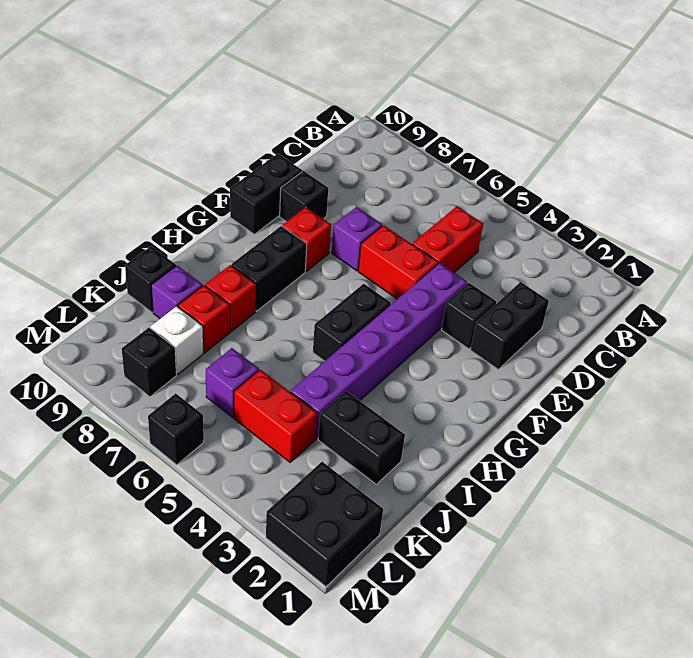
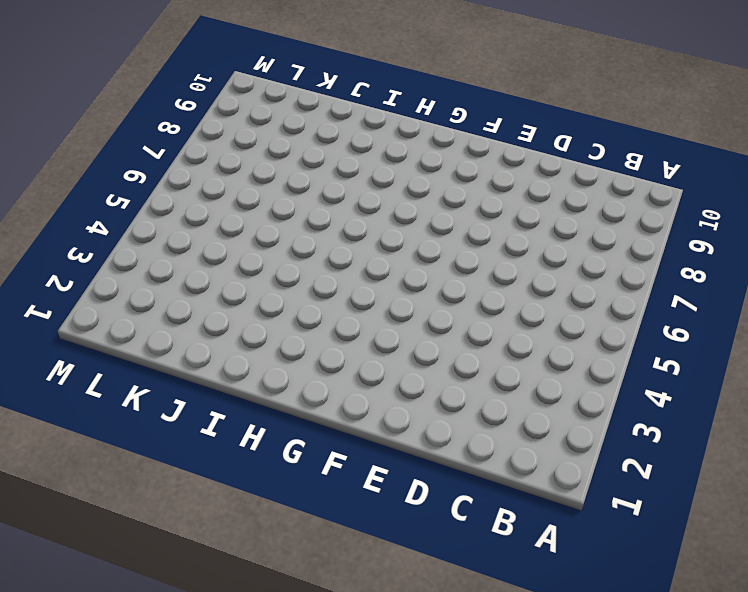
none -> red brick C5:D5 level 1
none -> black brick D2:E2 level 1
none -> black brick E3 level 1

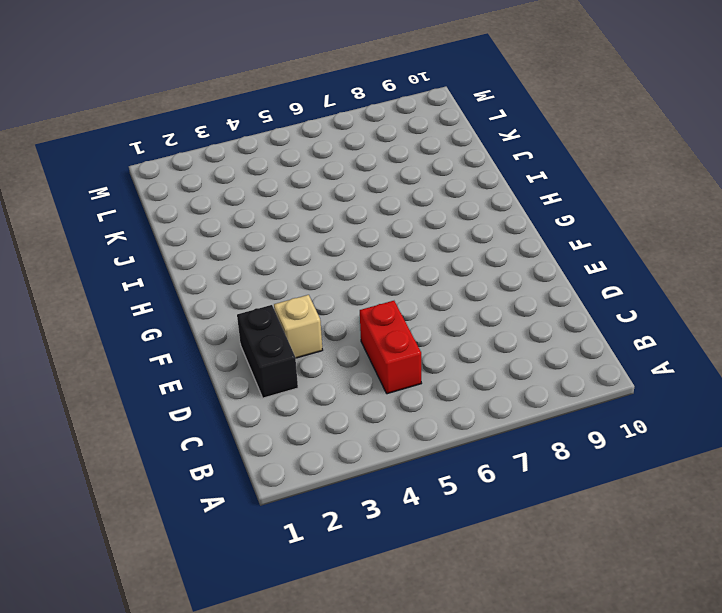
tan brick E3 level 1 -> black brick E3 level 1
none -> purple brick E4:J4 level 1
none -> red brick E5:E6 level 1
none -> purple brick E7 level 1

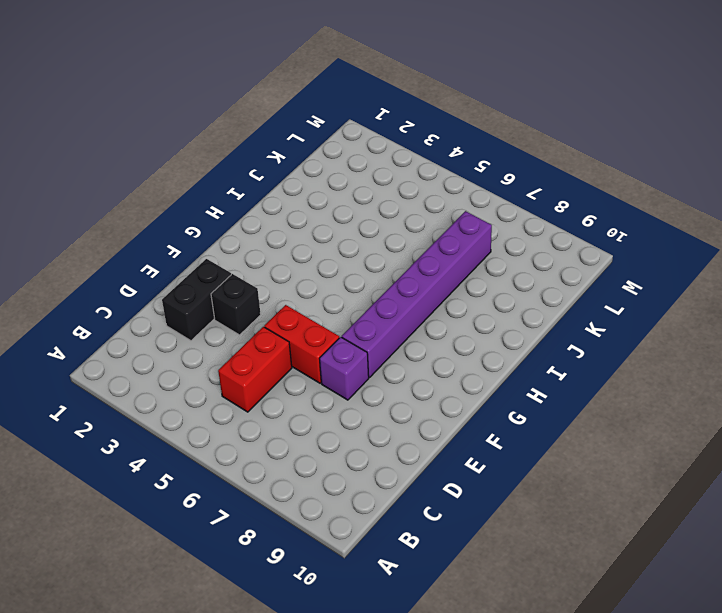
purple brick F7:K7 level 1 -> purple brick E4:J4 level 1
none -> black brick E9 level 1
none -> black brick E10:F10 level 1
none -> red brick F8 level 1

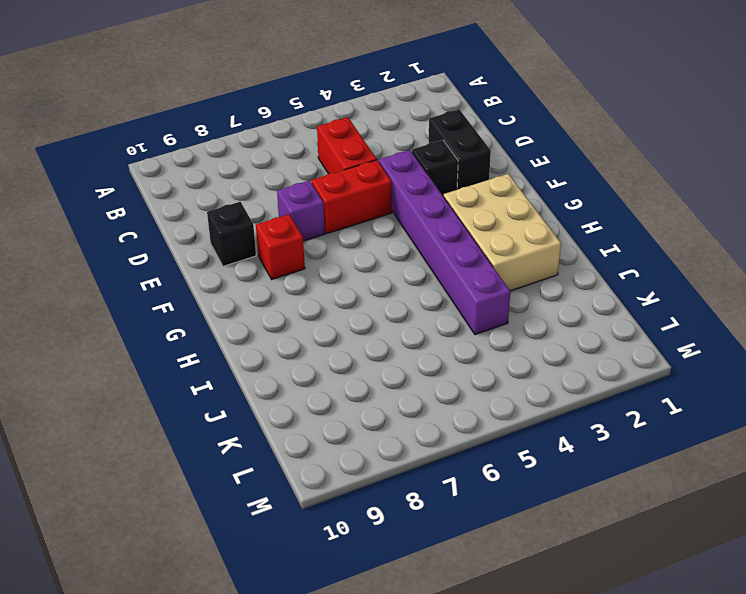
tan brick G2:I3 level 1 -> none
none -> black brick E10:F10 level 1
none -> black brick G5:H5 level 1
none -> black brick G8:H8 level 1

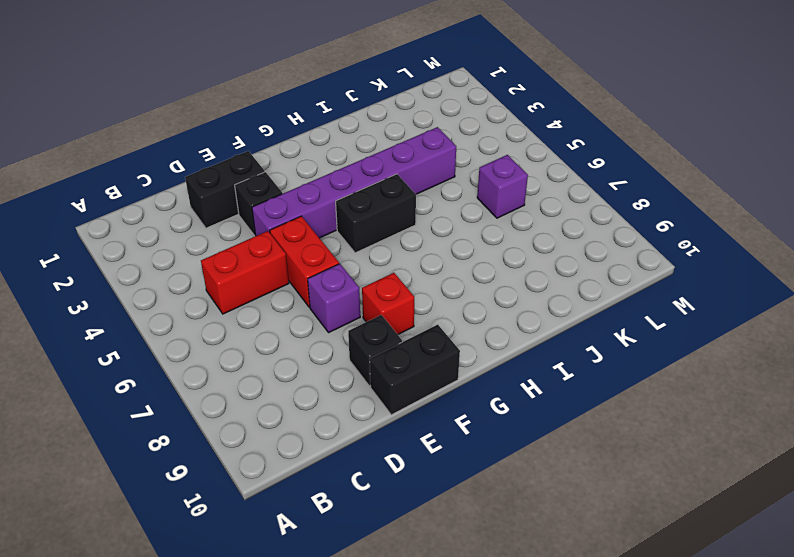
none -> black brick G8:H8 level 1
none -> red brick I8 level 1
none -> black brick J2:J3 level 1

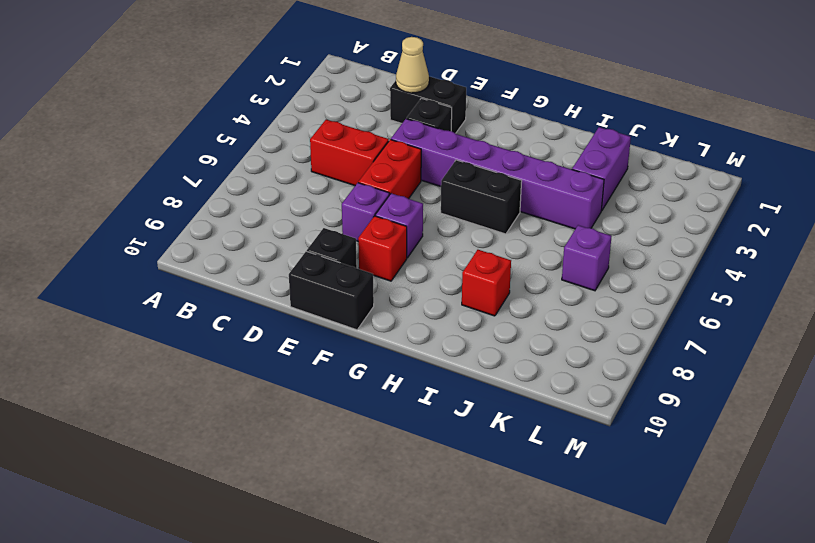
tan cone D2 level 2 -> none
purple brick F7 level 1 -> purple brick J9 level 1
purple brick J2:J3 level 1 -> black brick J2:J3 level 1
none -> black brick G8:H8 level 1
none -> red brick J8 level 1
none -> black brick J10 level 1

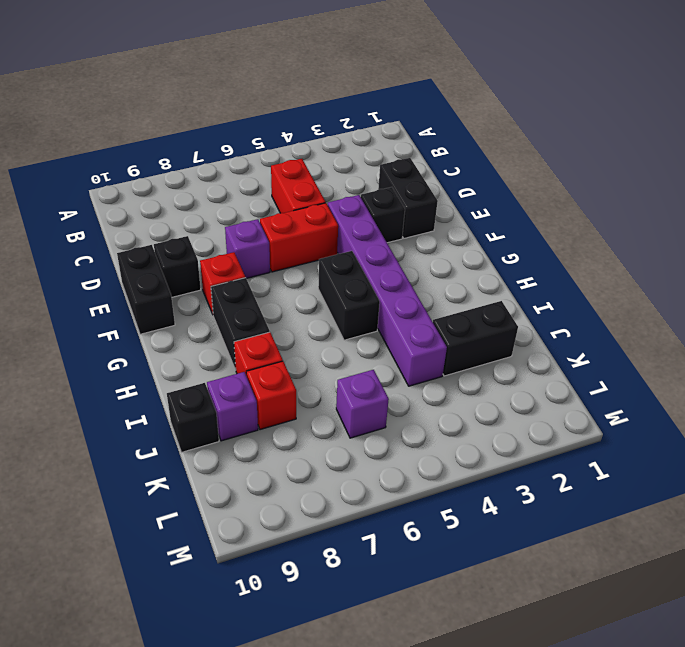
none -> red brick K4:K5 level 1
none -> white brick K8 level 1
none -> black brick L1:M2 level 1

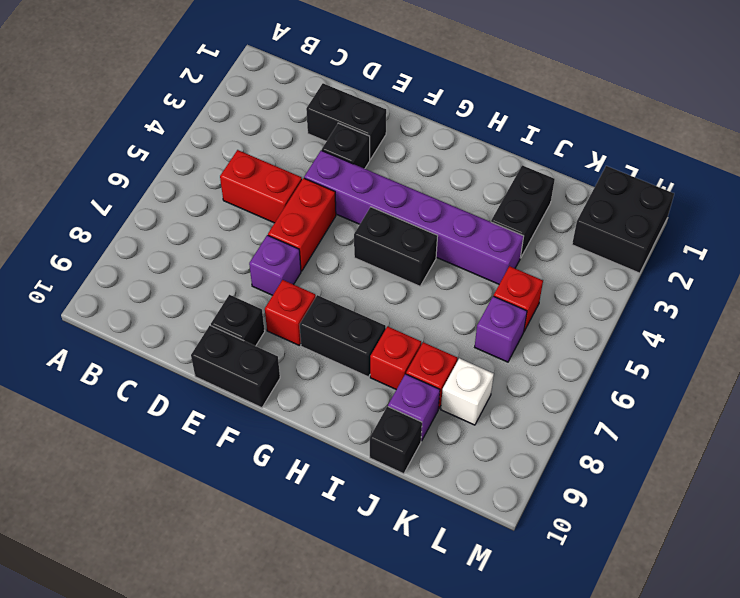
red brick K5 level 1 -> red brick K4:K5 level 1
none -> black brick L8 level 1
none -> black brick M6 level 1

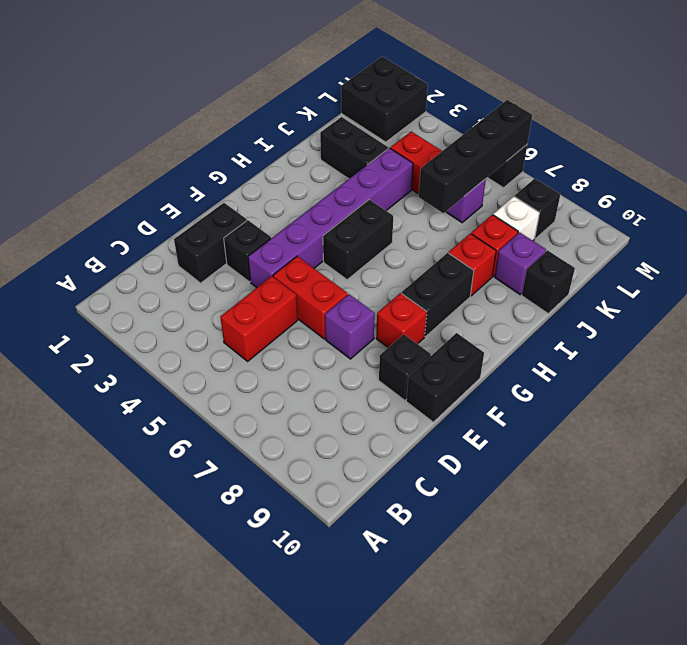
black brick J6:M6 level 2 -> none

